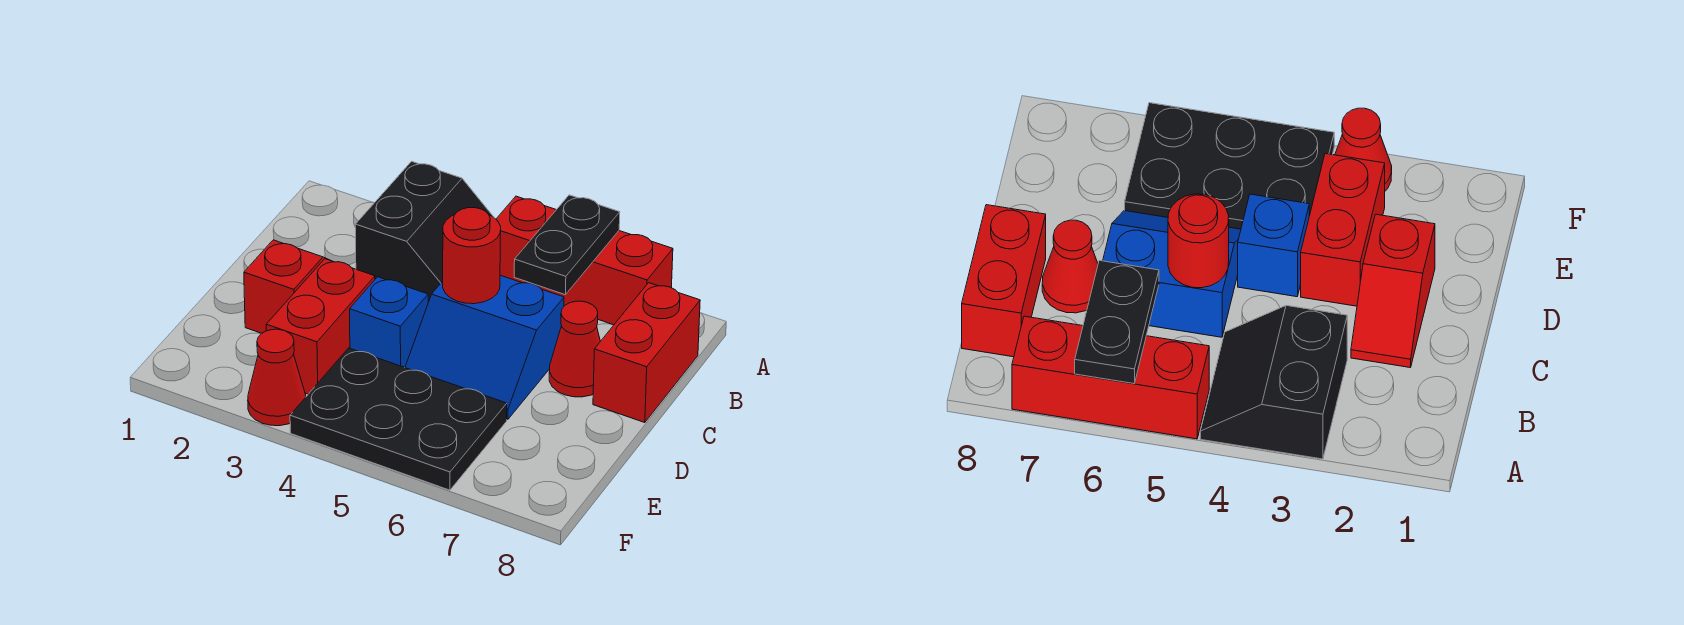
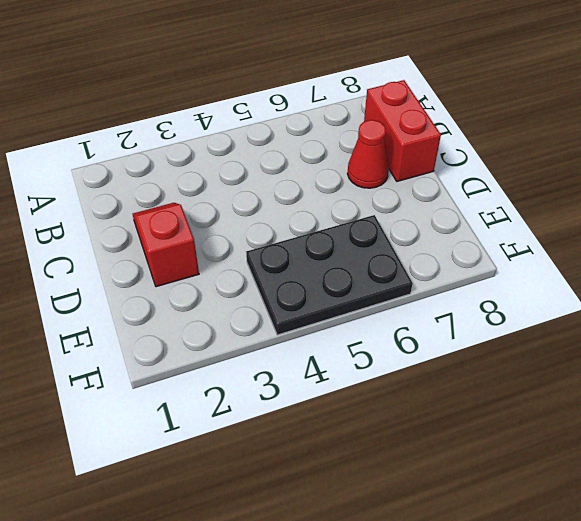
none -> black slope A3:B4 level 1 top 3
none -> red brick A5:A7 level 1
none -> blue slope C5:D6 level 1 top C

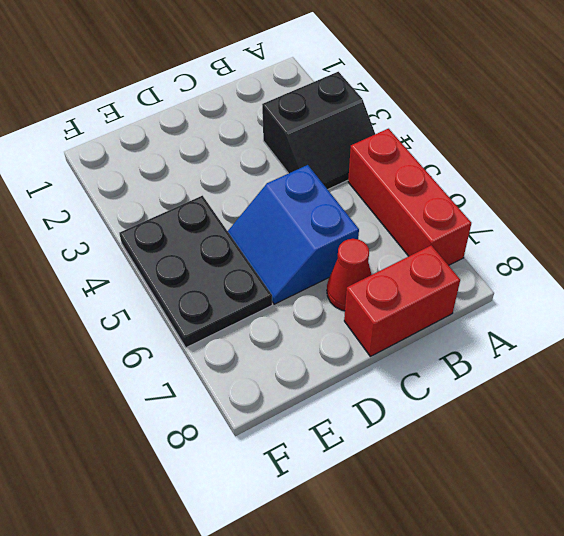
none -> red slope C2:D2 level 1 top D
none -> red brick D3:E3 level 1
none -> blue brick D4 level 1

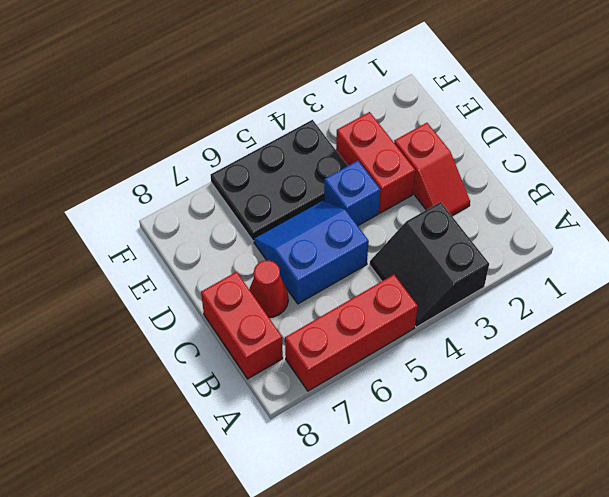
none -> red cone F3 level 1
none -> black plate A6:B6 level 2
none -> red round brick C5 level 2

